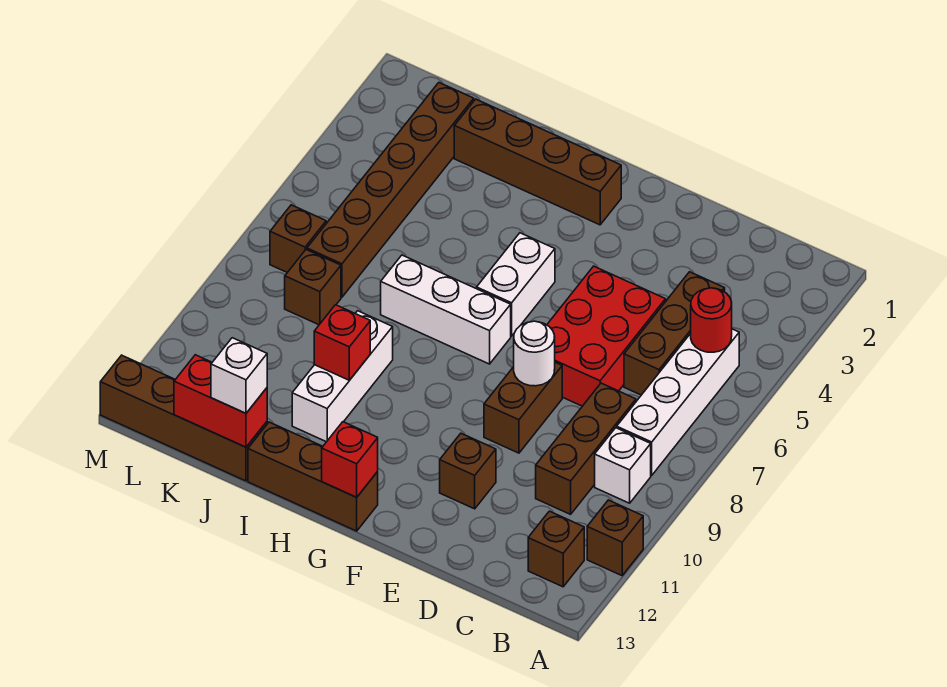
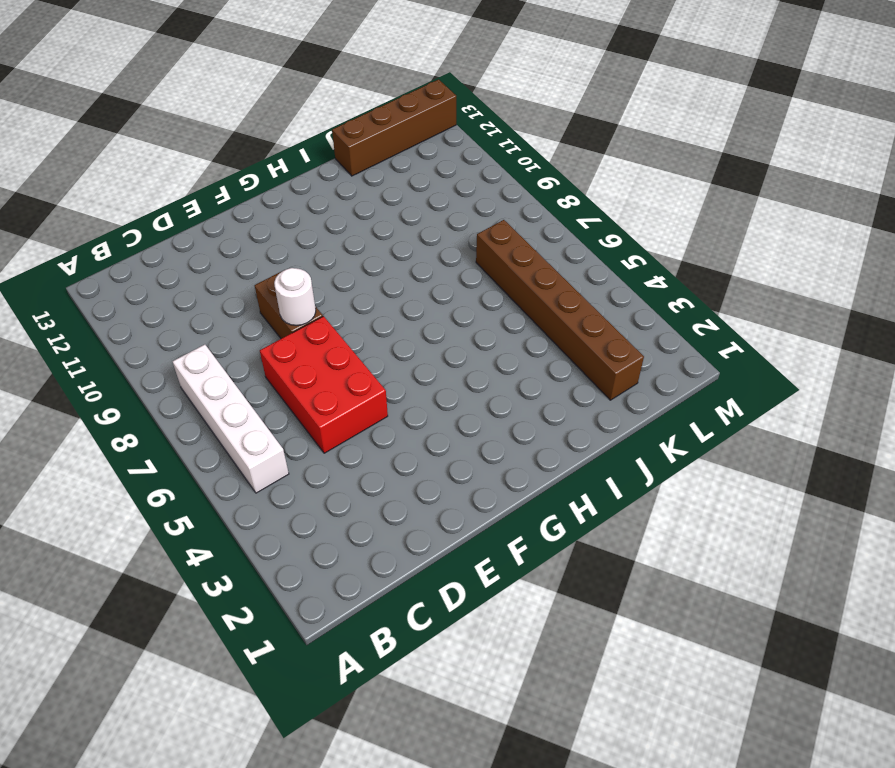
none -> brown brick A11 level 1
none -> white brick B9 level 1
none -> brown brick B12 level 1

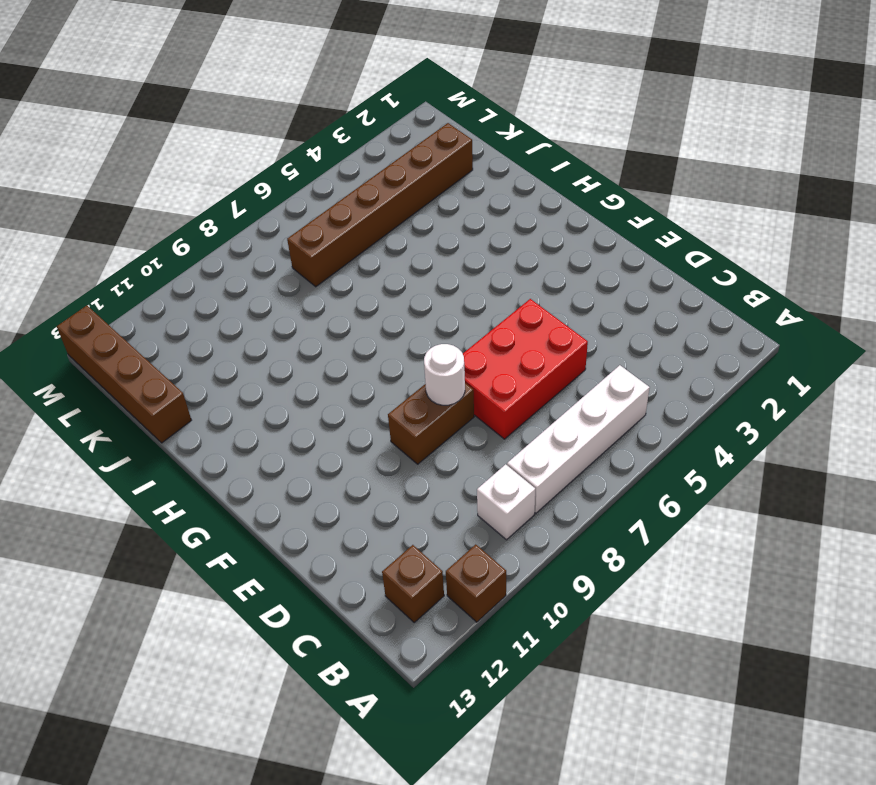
none -> brown brick C4:C6 level 1
none -> brown brick C8:C10 level 1
none -> brown brick E11 level 1

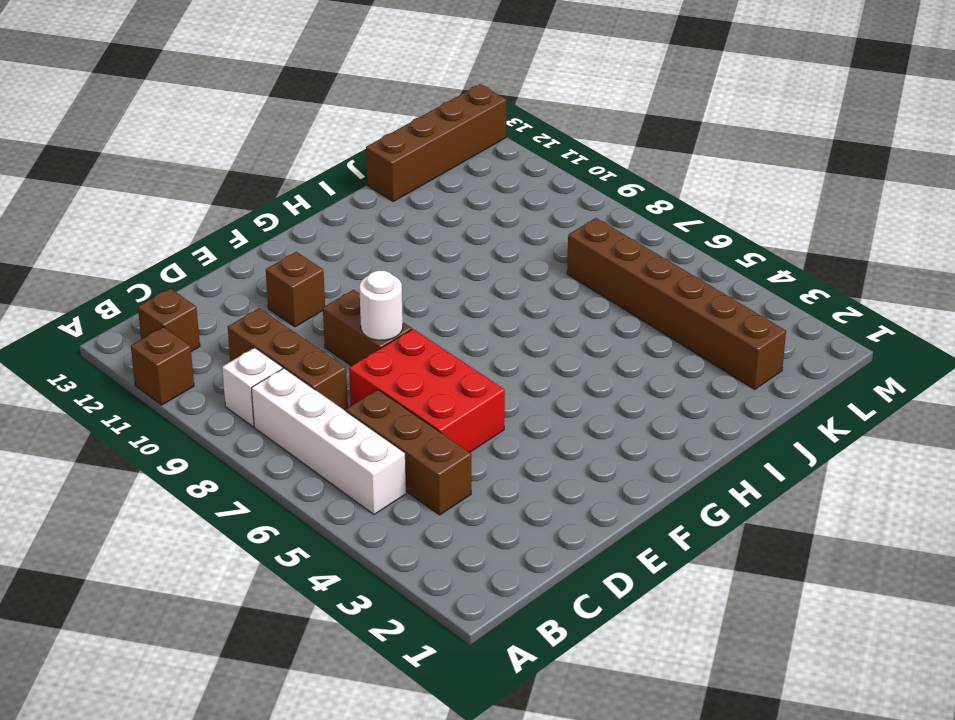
none -> brown brick G2:J2 level 1
none -> white brick G5:G6 level 1
none -> white brick G7:I7 level 1

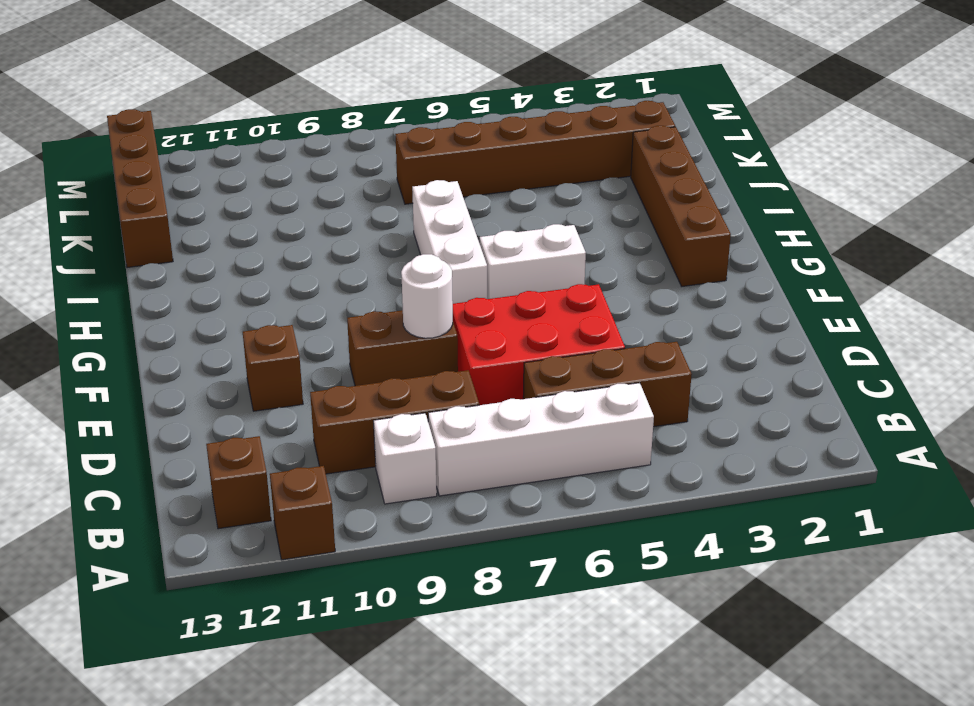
none -> brown brick G13:I13 level 1
none -> white brick I9:I11 level 1
none -> brown brick K8 level 1

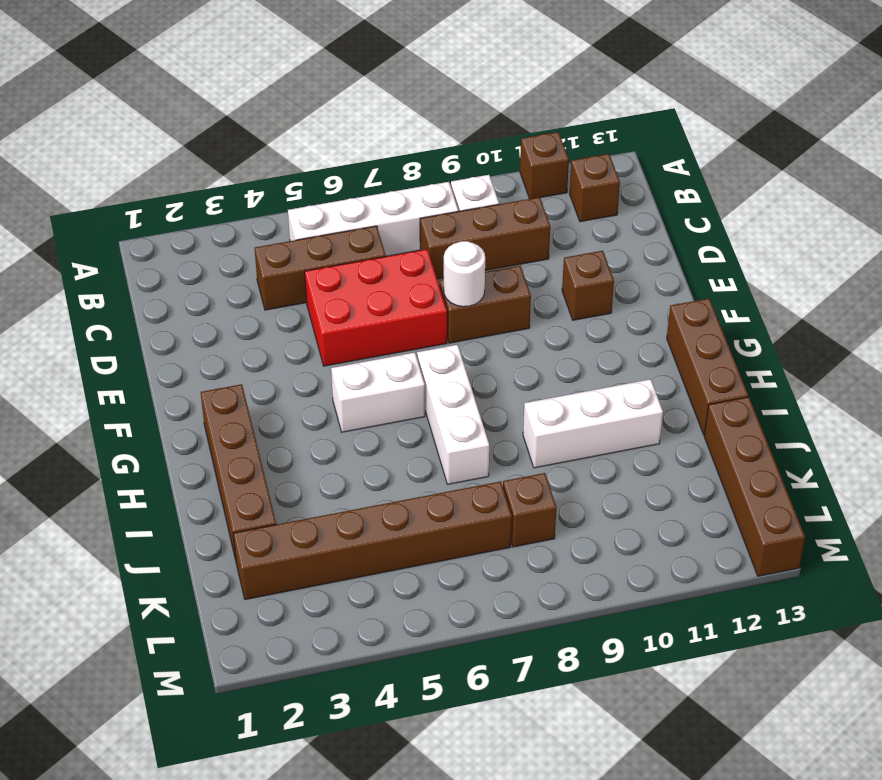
none -> brown brick L7 level 1
none -> red round brick B5 level 2
none -> red brick G13 level 2

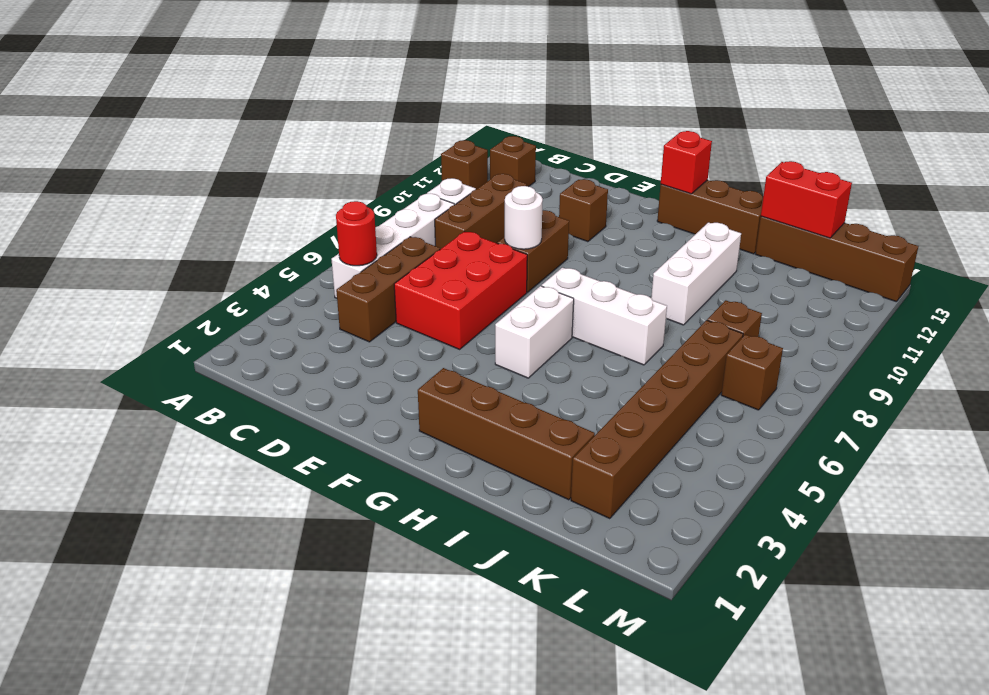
none -> red brick I10 level 2
none -> white brick J13 level 3

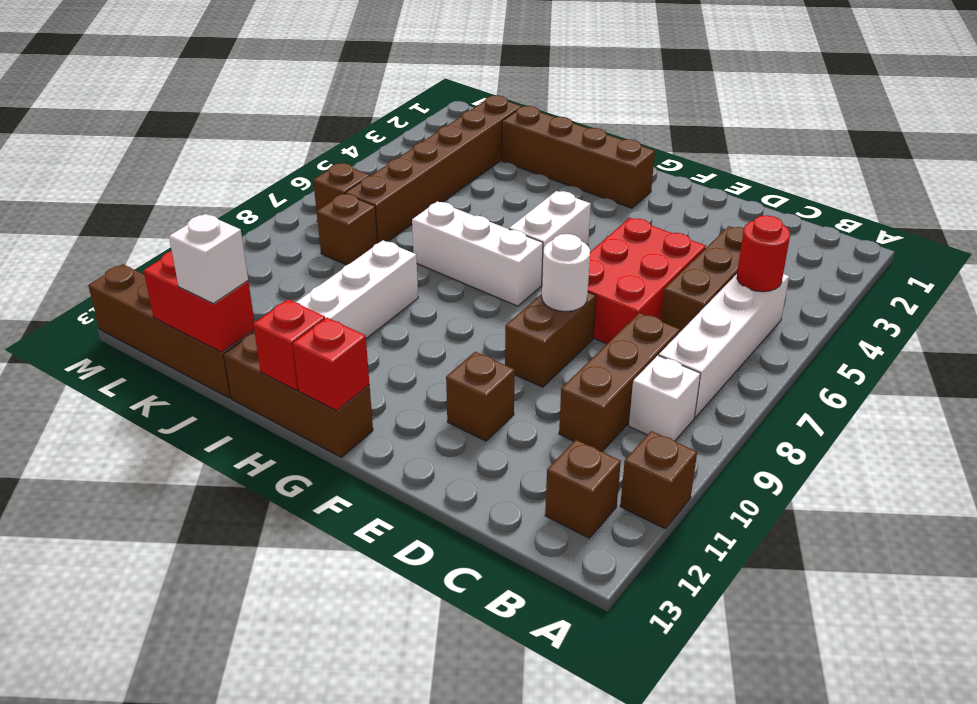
red brick H13 level 2 -> red brick I10 level 2

